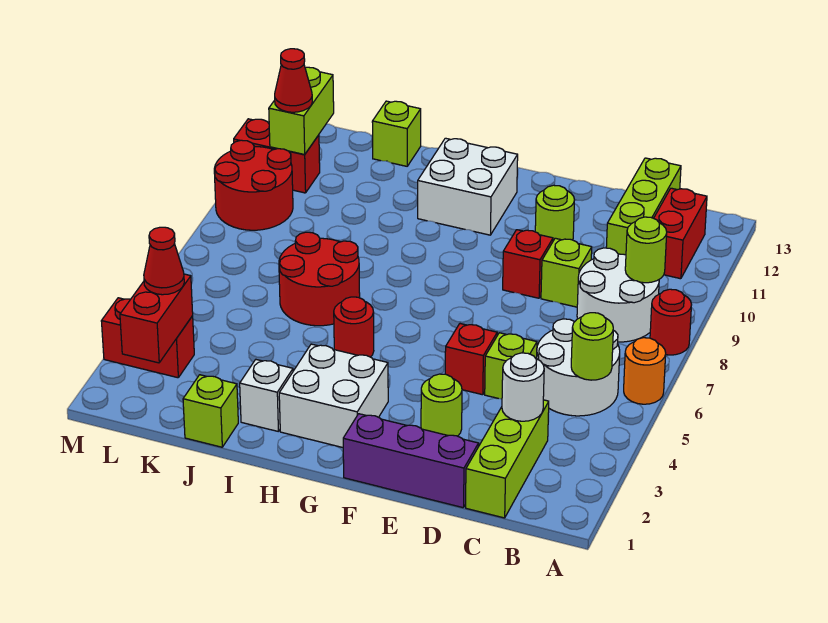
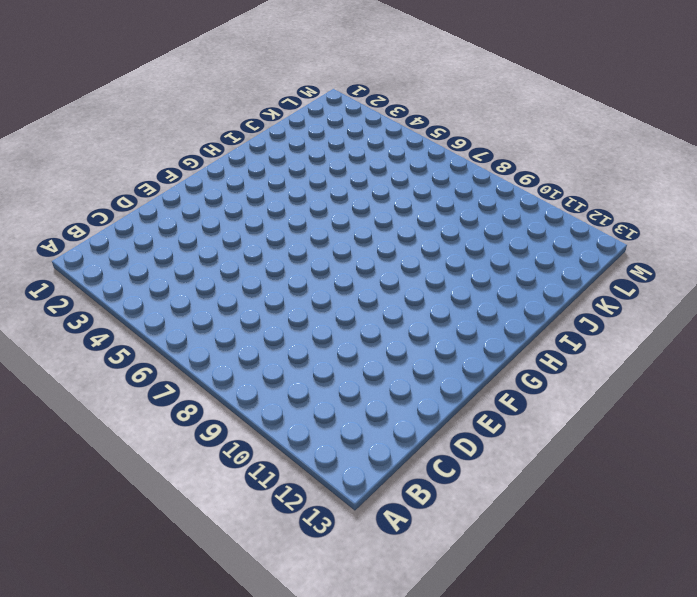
none -> orange round brick A6 level 1
none -> red round brick A8 level 1
none -> white round brick B5:C6 level 1
none -> white round brick B8:C9 level 1

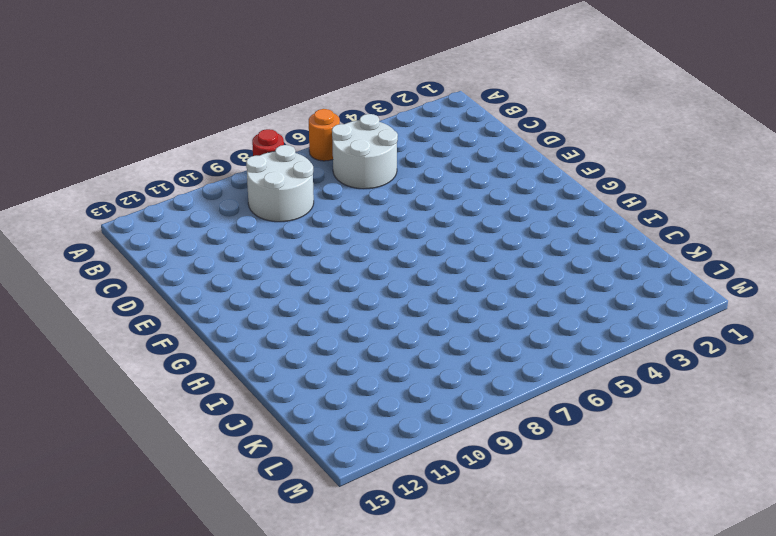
none -> red brick B11:B12 level 1
none -> lime brick C1:C3 level 1
none -> lime brick C11:C13 level 1
none -> purple brick D1:F1 level 1

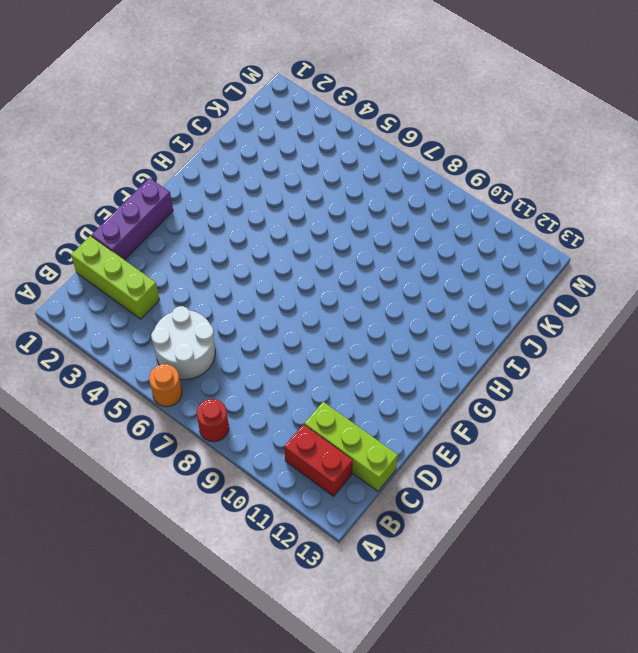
none -> white round brick B8:C9 level 1
none -> lime brick D5 level 1
none -> lime brick D9 level 1
none -> lime round brick E3 level 1

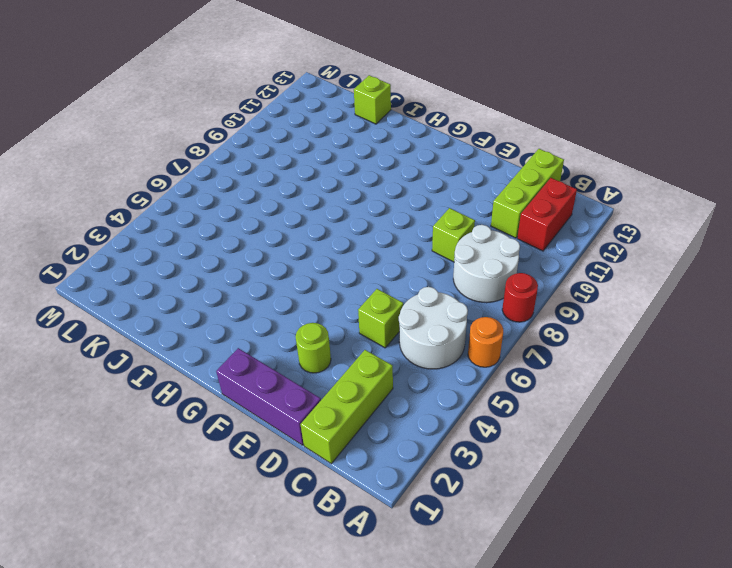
none -> red brick E5 level 1
none -> red brick E9 level 1
none -> lime round brick E11 level 1
none -> white brick G2:H3 level 1

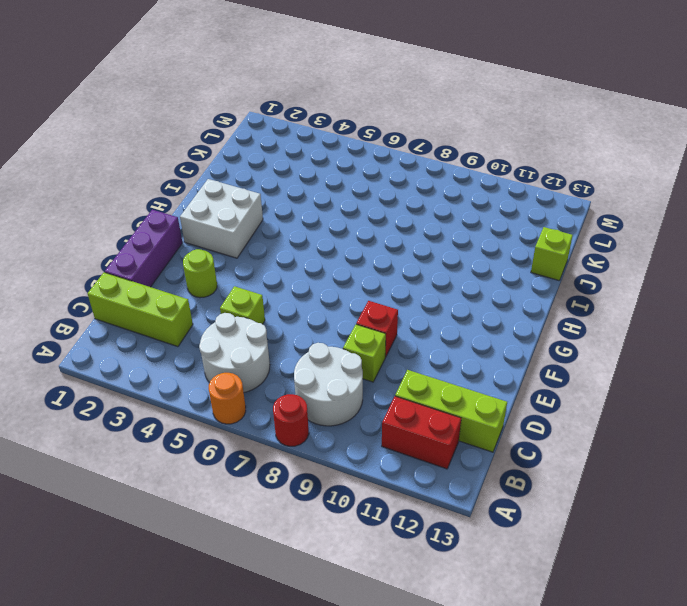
none -> red brick E5 level 1
none -> lime round brick E11 level 1
none -> white brick G11:H12 level 1
none -> red round brick H5 level 1

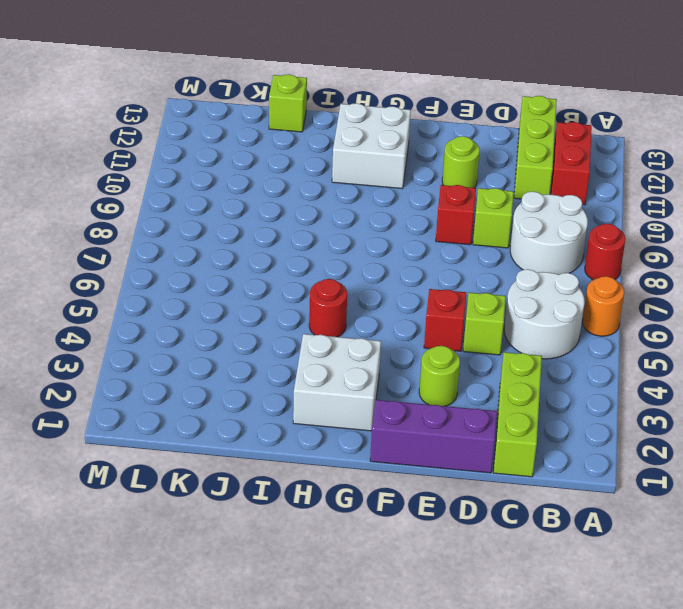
none -> white brick I2 level 1
none -> red round brick I6:J7 level 1
none -> lime brick J1 level 1
none -> red brick L3:M3 level 1

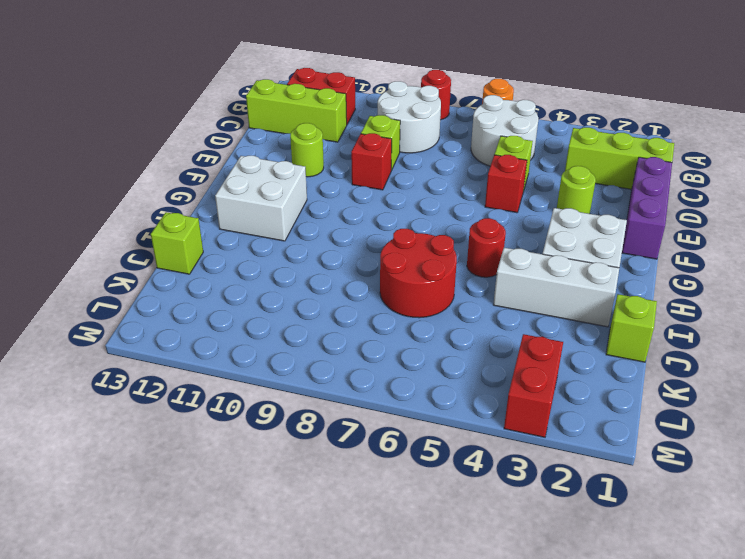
white brick I2:I4 level 1 -> white brick I2 level 1
none -> red round brick L9:M10 level 1
none -> red brick L11:M11 level 1
none -> lime round brick B5 level 2
none -> lime round brick B9 level 2

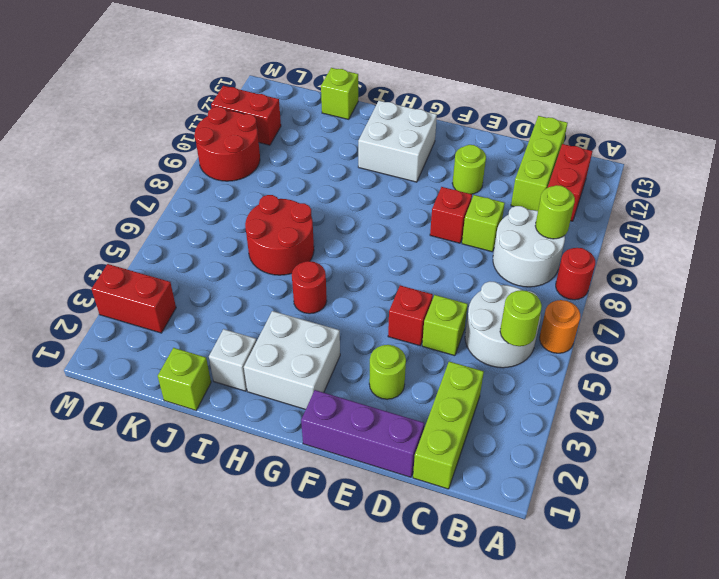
none -> white round brick C3 level 2
none -> red brick L2:L3 level 2
none -> lime brick L11:L12 level 2
none -> red cone L3 level 3

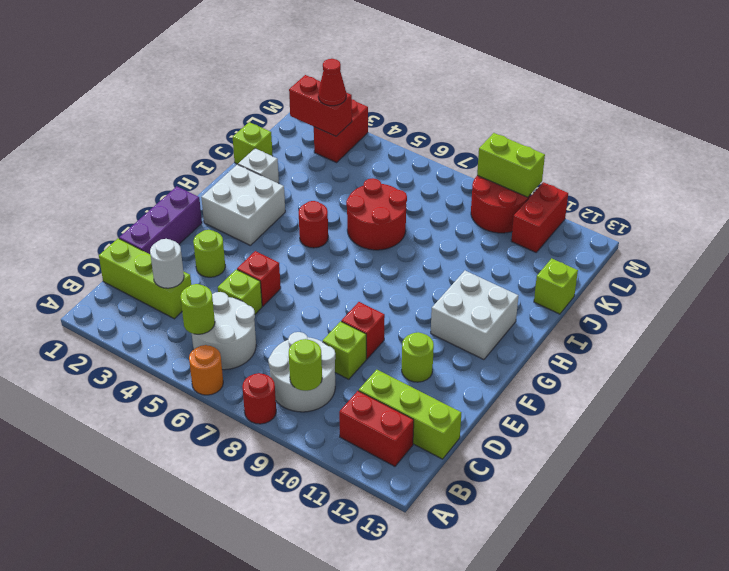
lime brick M9:M10 level 2 -> lime brick L11:L12 level 2
none -> red cone L11 level 3

